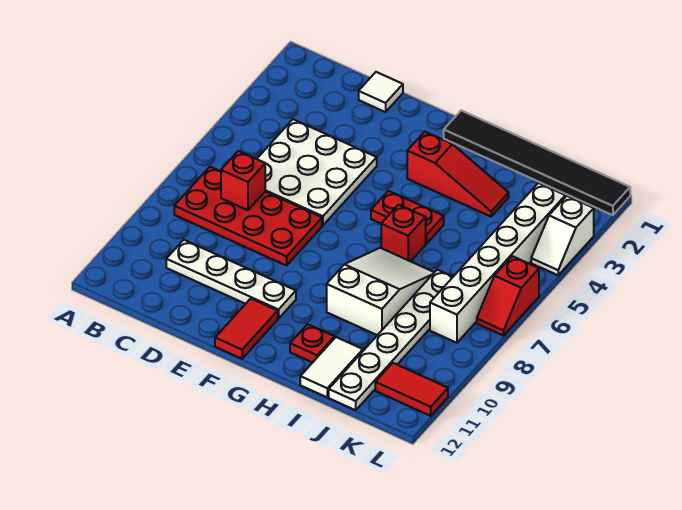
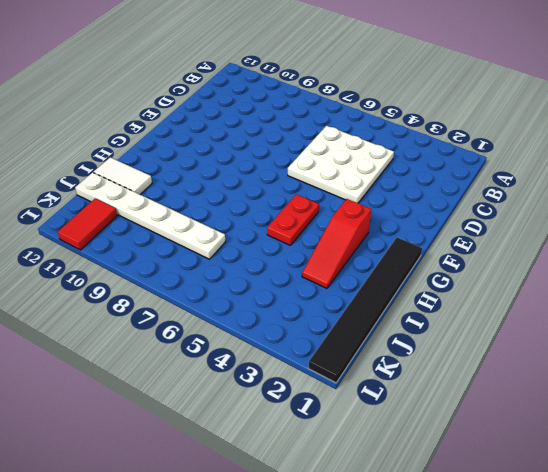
none -> red plate B7:E8 level 1
none -> white plate C10:F10 level 1
none -> white tile D1 level 1

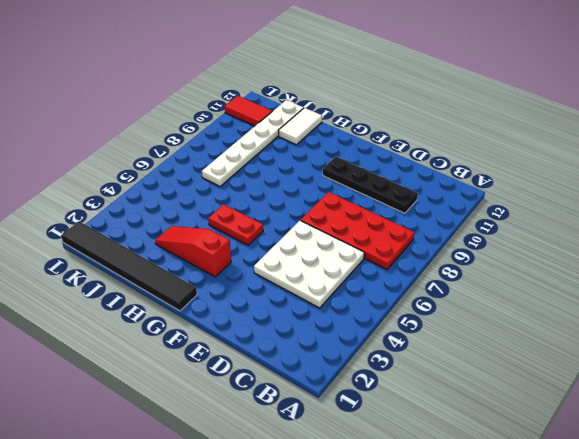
black plate C10:F10 level 1 -> white plate C10:F10 level 1
none -> white tile D1 level 1
none -> red tile F11:F12 level 1
none -> red brick H6 level 1

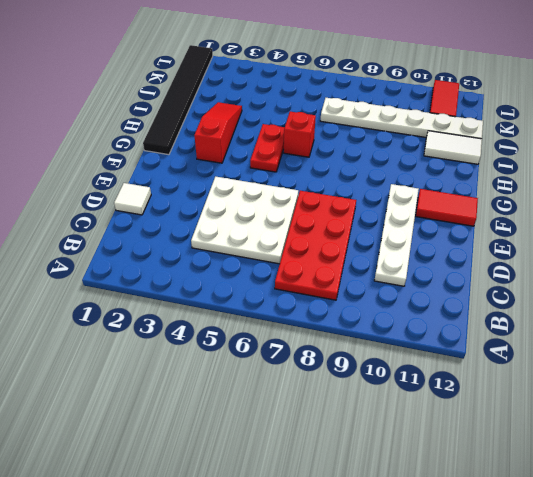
none -> white slope H7:I9 level 1 top 9
none -> red plate H11 level 1
none -> white brick K3:K8 level 1

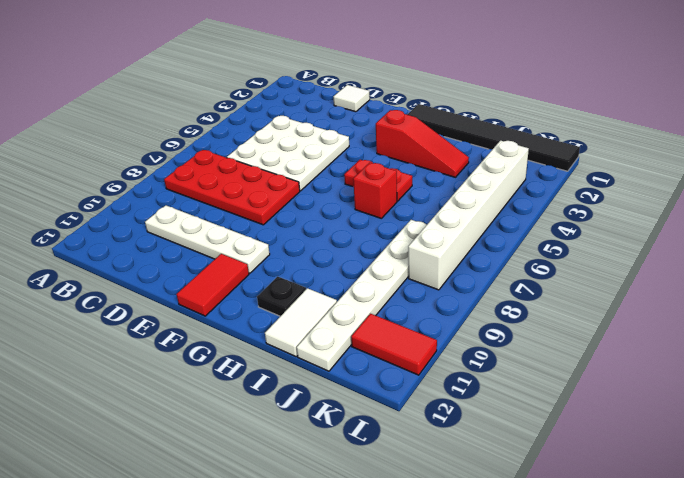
black plate H11 level 1 -> red plate H11 level 1
none -> white slope H7:I9 level 1 top 9
none -> white slope L3:L4 level 1 top 3
none -> red slope L6:L7 level 1 top 6

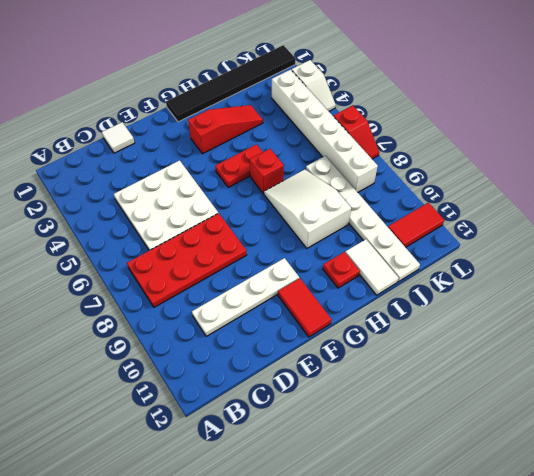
none -> red brick C7 level 2

